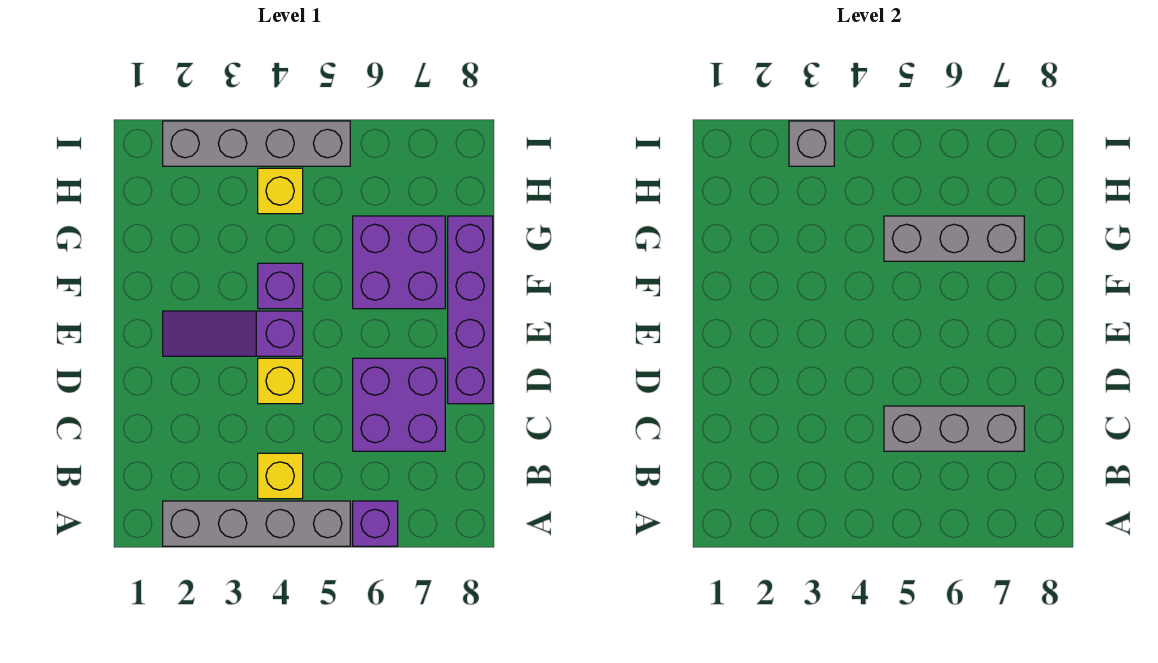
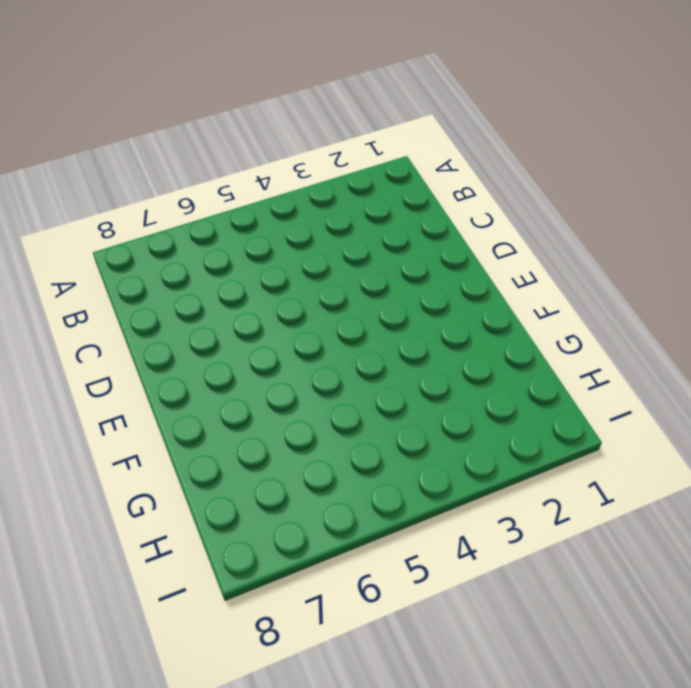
none -> grey brick A2:A5 level 1
none -> purple brick A6 level 1
none -> yellow brick B4 level 1

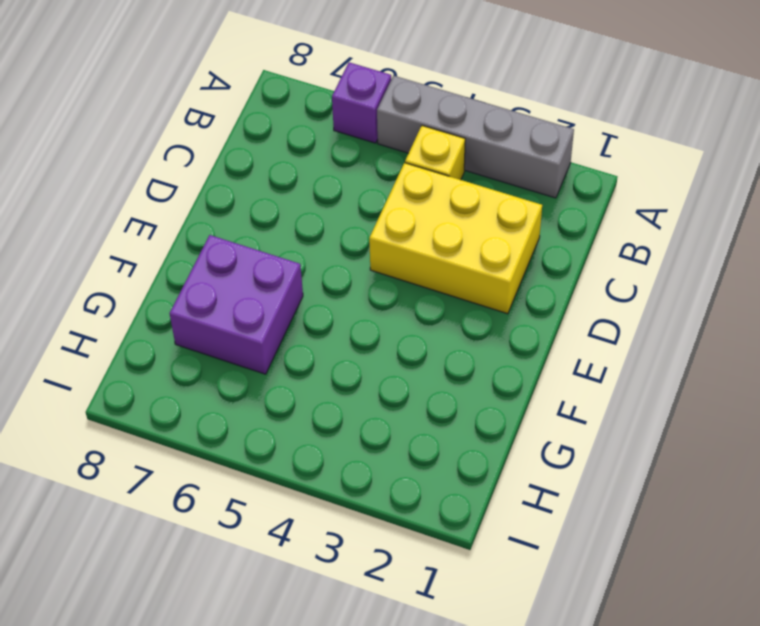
yellow brick C2:D4 level 1 -> yellow brick D4 level 1
none -> purple brick C6:D7 level 1
none -> purple brick D8:G8 level 1
none -> purple slope E2:E4 level 1 top 4

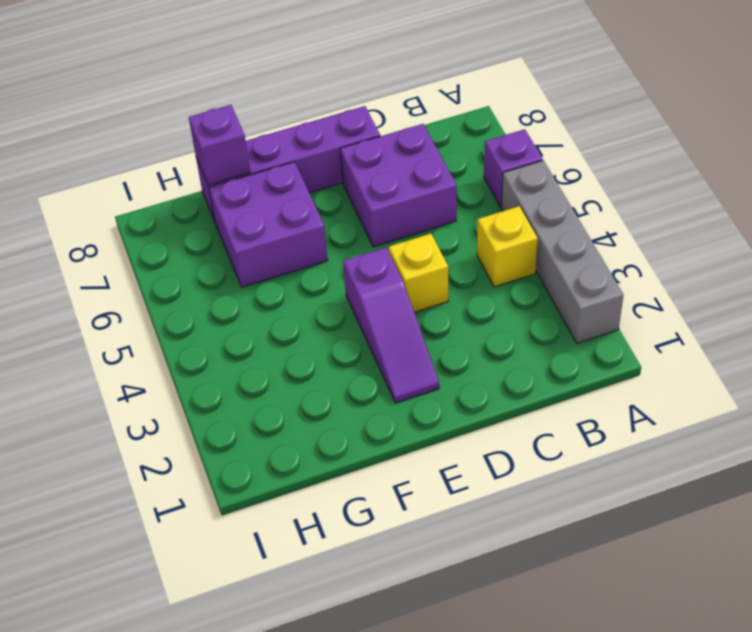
purple brick G8 level 2 -> purple brick F4 level 1
none -> yellow brick H4 level 1
none -> grey brick I2:I5 level 1
none -> grey brick C5:C7 level 2

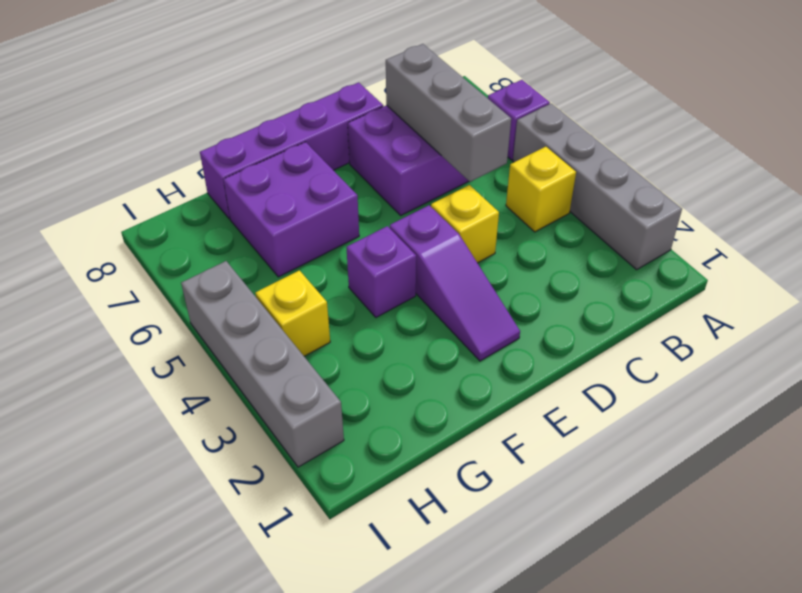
none -> grey brick G5:G7 level 2
none -> grey brick I3 level 2

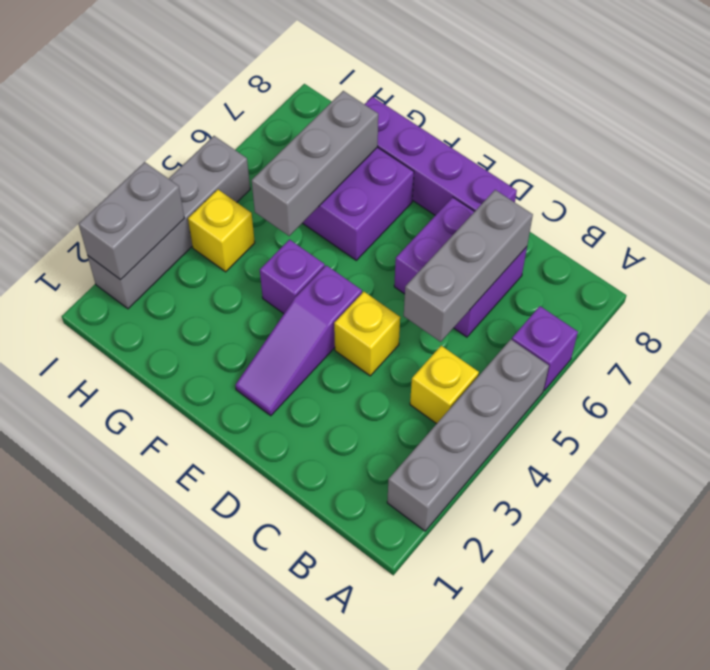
grey brick I2:I3 level 2 -> grey brick I3 level 2

